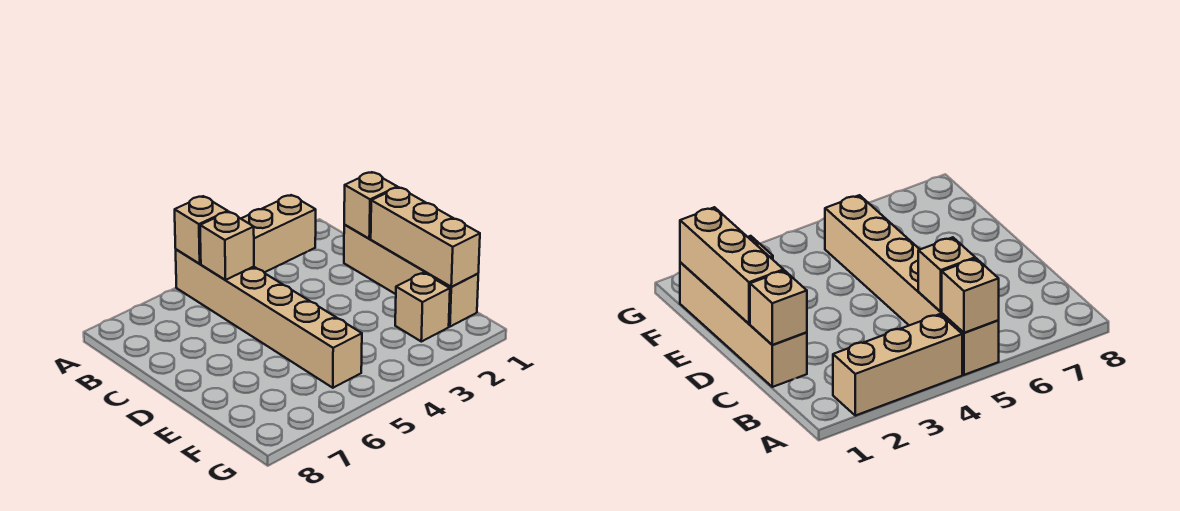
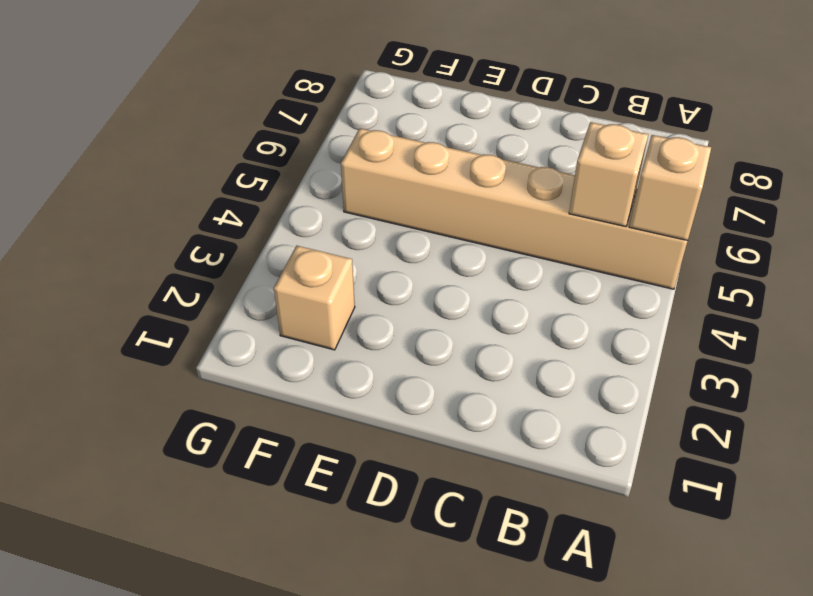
none -> tan brick A2:A4 level 1
none -> tan brick C1:F1 level 1

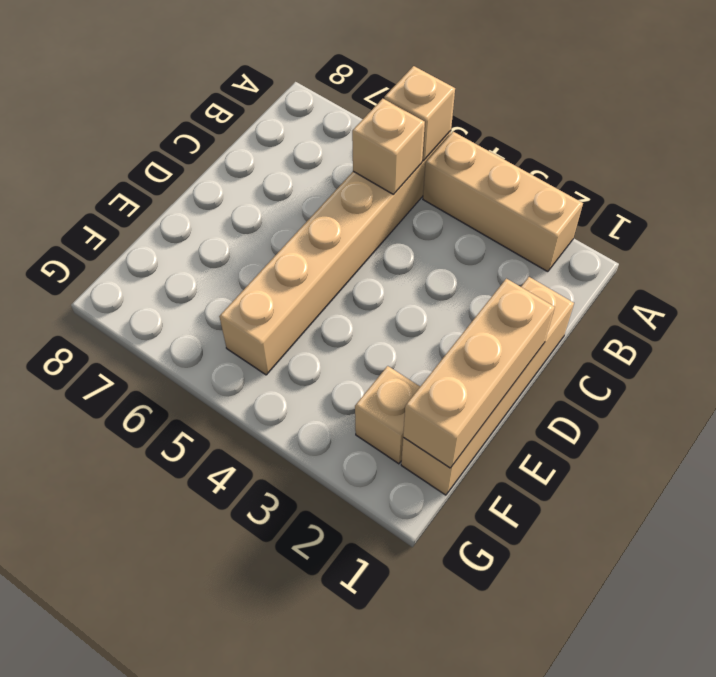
none -> tan brick C1 level 2

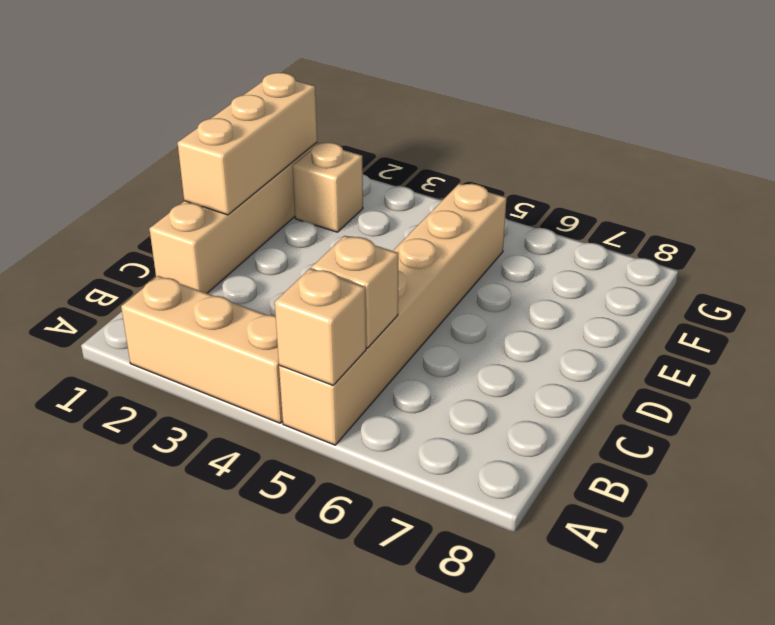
none -> tan brick C1 level 2

